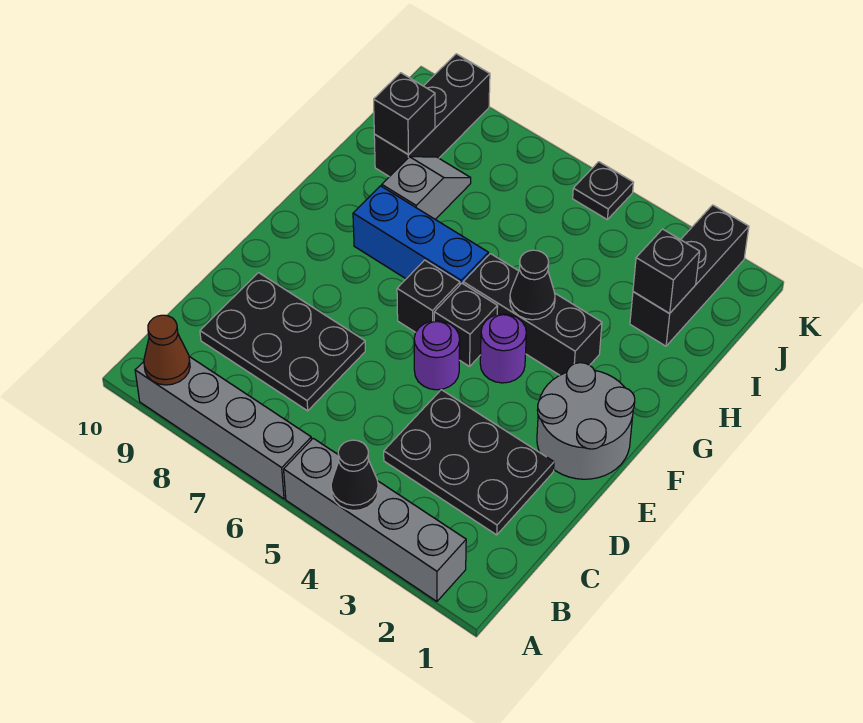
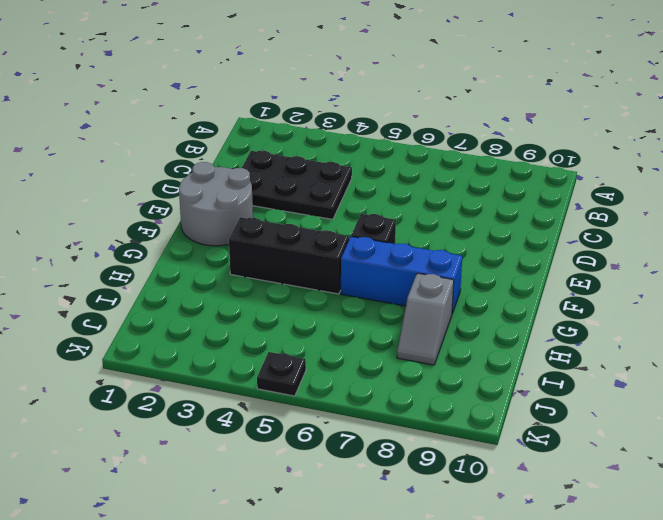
none -> grey brick A2:A5 level 1
none -> grey brick A6:A9 level 1
none -> black plate C7:D9 level 1

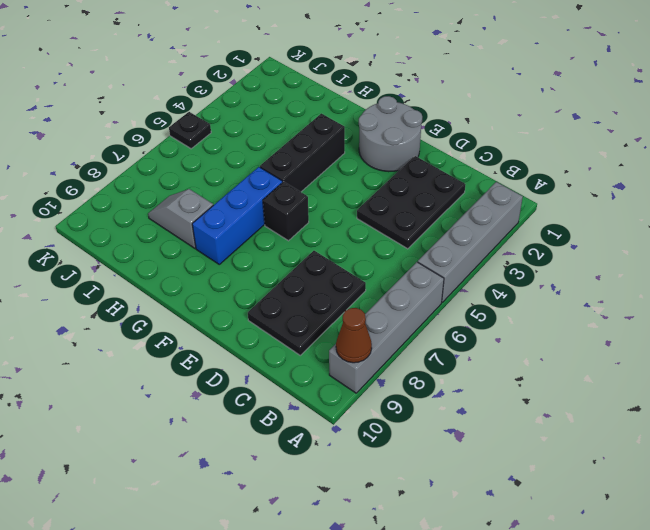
none -> purple round brick E5 level 1
none -> purple round brick F4 level 1
none -> black brick F5 level 1

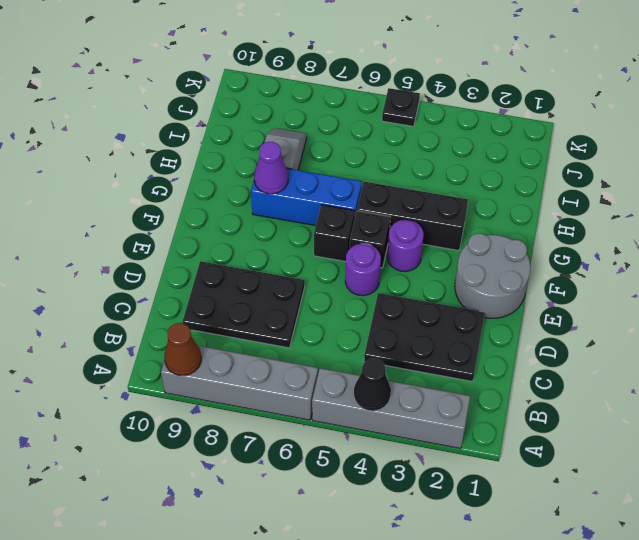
purple cone G8 level 2 -> none
none -> black brick I2:K2 level 1
none -> black brick I9:K9 level 1
none -> black cone G4 level 2

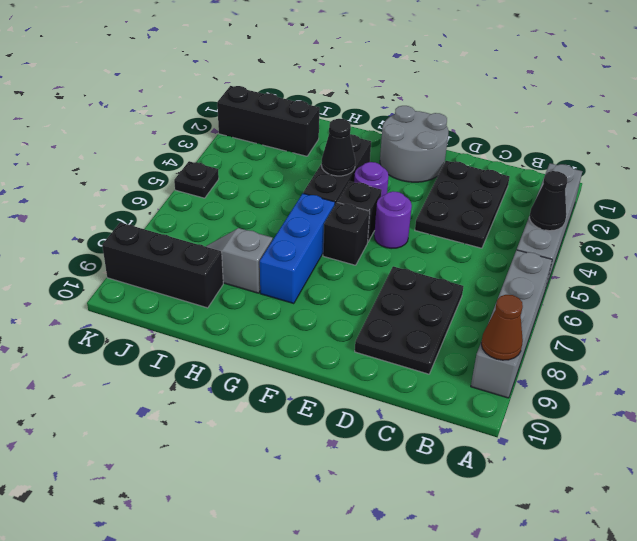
none -> black brick I2 level 2
none -> black brick I9 level 2

